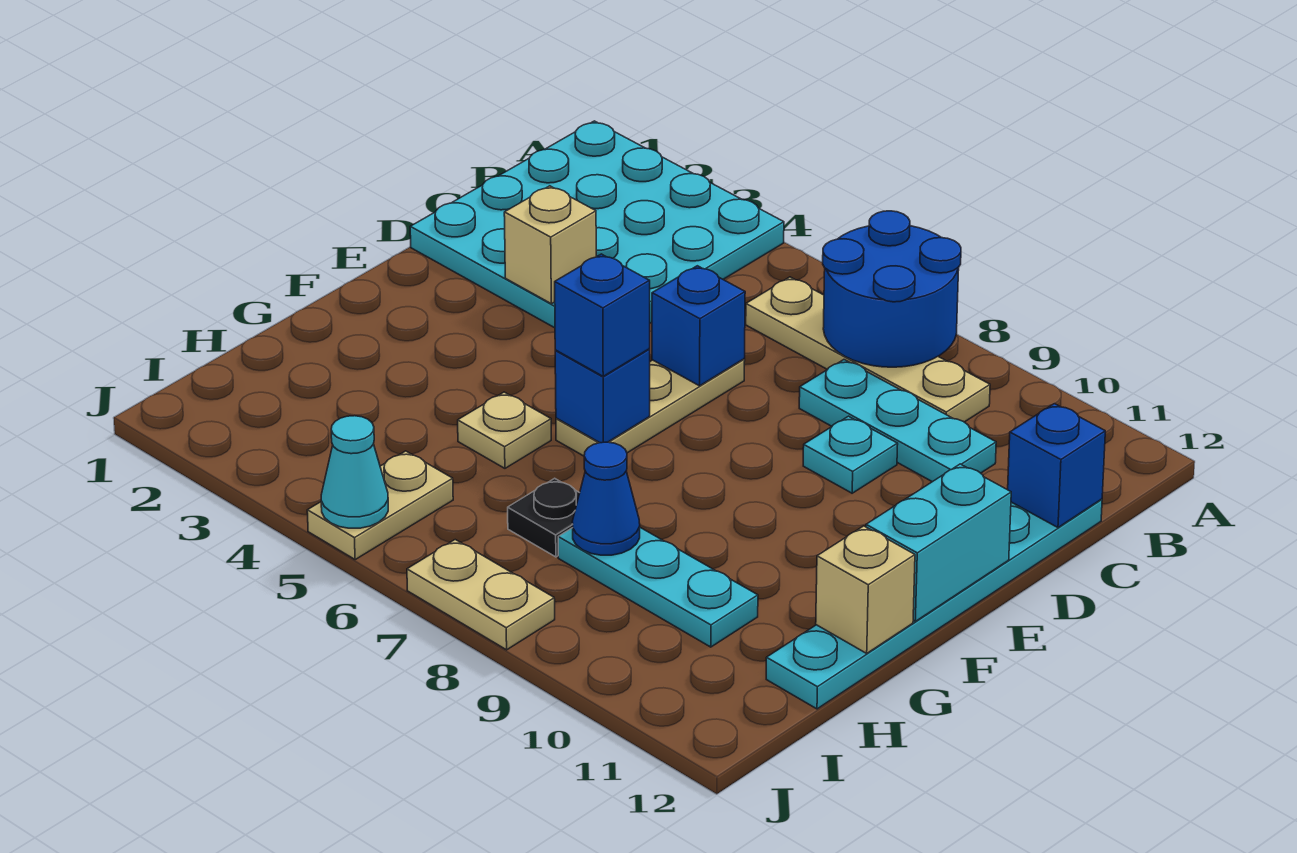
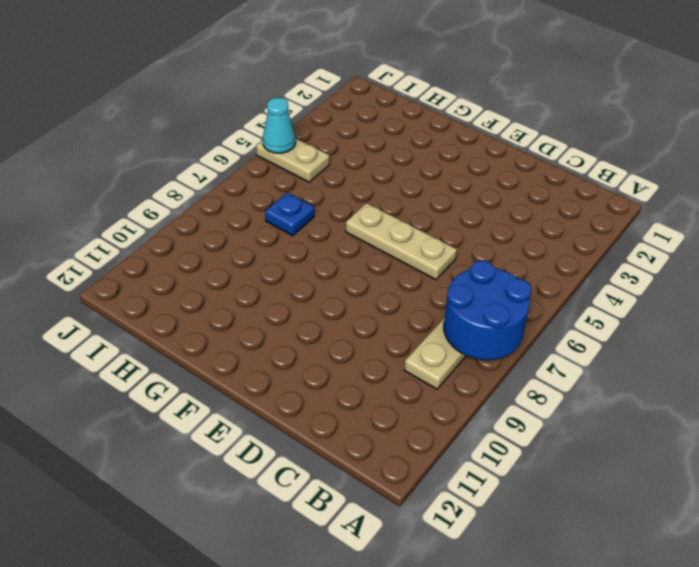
blue plate H7 level 1 -> black plate H7 level 1
none -> cyan plate A1:D4 level 1
none -> cyan plate C8:C10 level 1
none -> cyan plate C12:H12 level 1

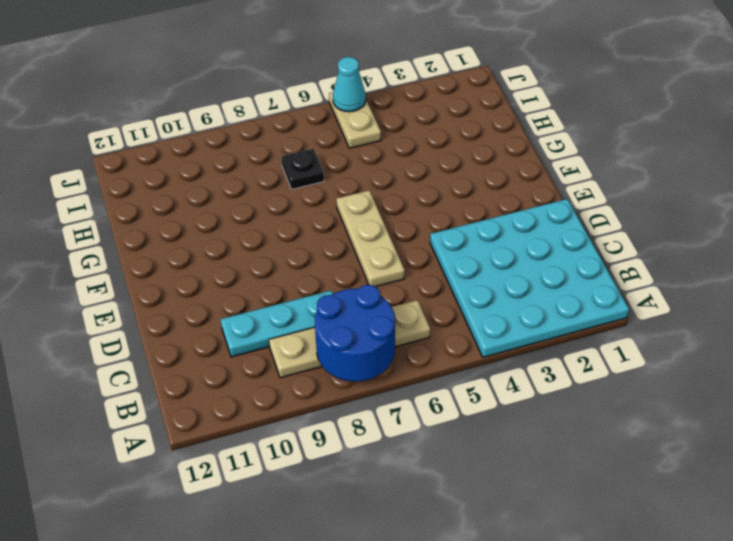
none -> cyan plate C12:H12 level 1
none -> cyan plate D9 level 1
none -> tan plate G5 level 1

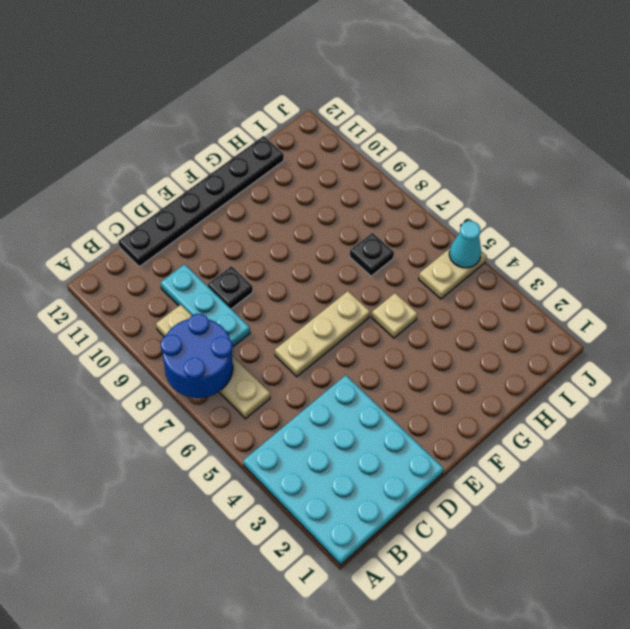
black plate C12:H12 level 1 -> cyan plate C12:H12 level 1
black plate D9 level 1 -> cyan plate D9 level 1
none -> cyan plate H8:H10 level 1
none -> tan plate J7:J8 level 1
none -> blue brick C12 level 2

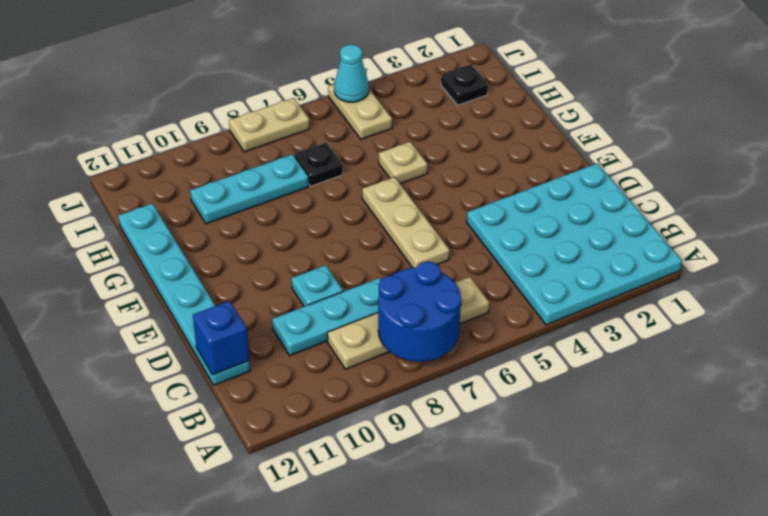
black plate I2 level 1 -> none
none -> tan brick D3 level 2
none -> blue brick D6 level 2
none -> cyan brick E12:F12 level 2

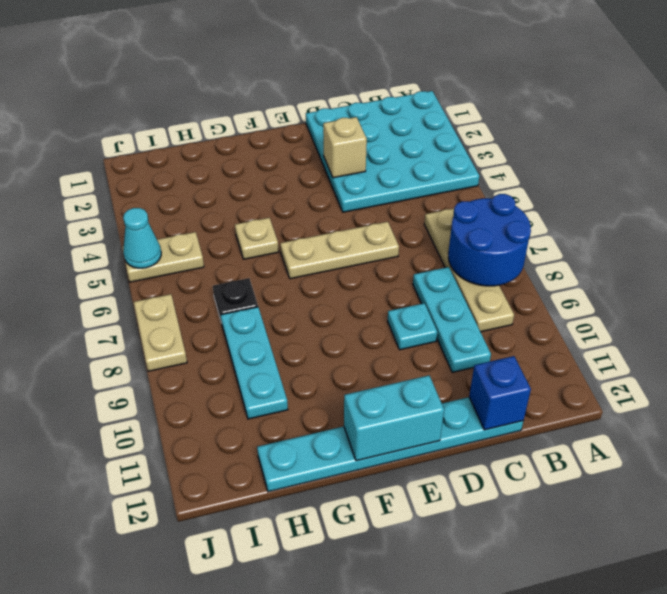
none -> blue brick D6 level 2
none -> blue brick F6 level 2
none -> tan brick G12 level 2

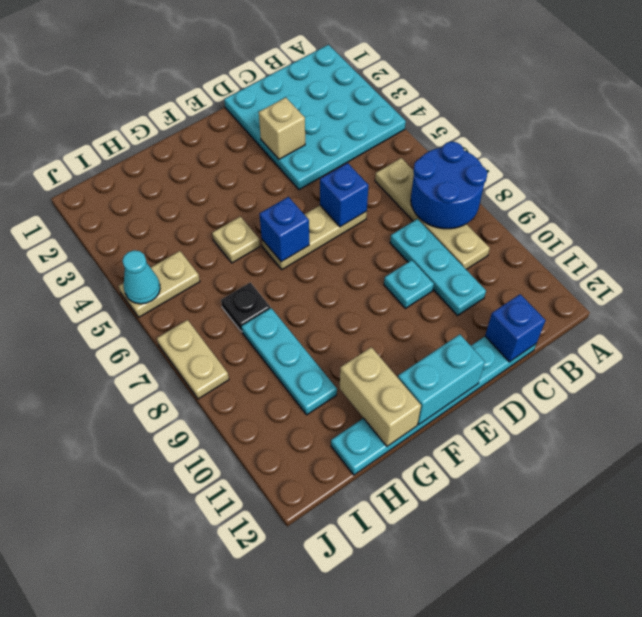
tan brick G11:G12 level 2 -> tan brick G12 level 2
none -> blue cone H8 level 2
none -> blue brick F6 level 3

